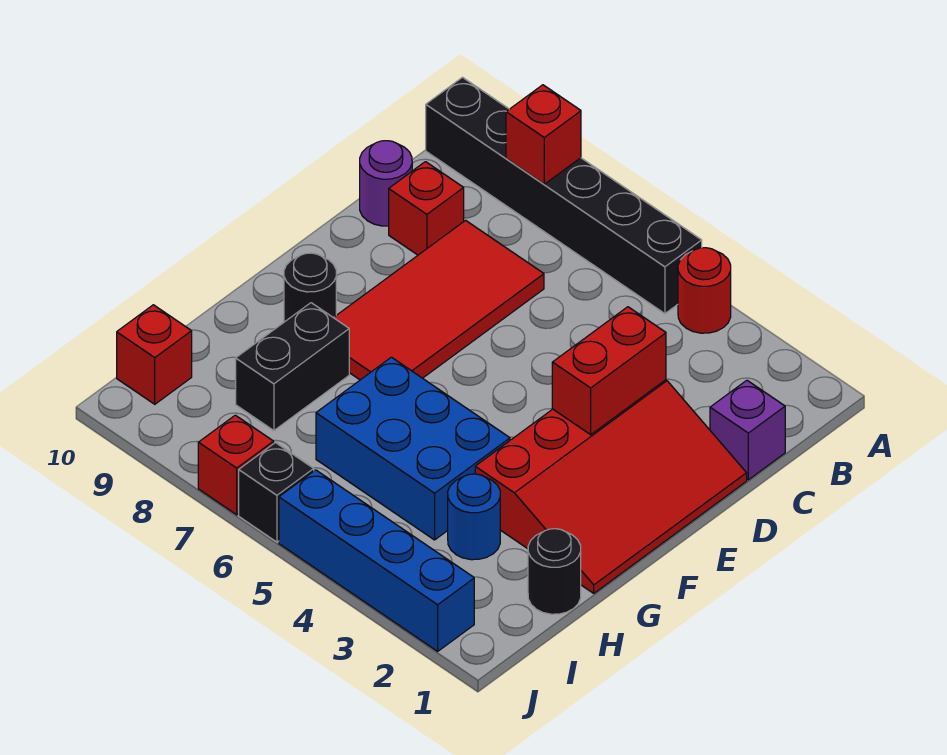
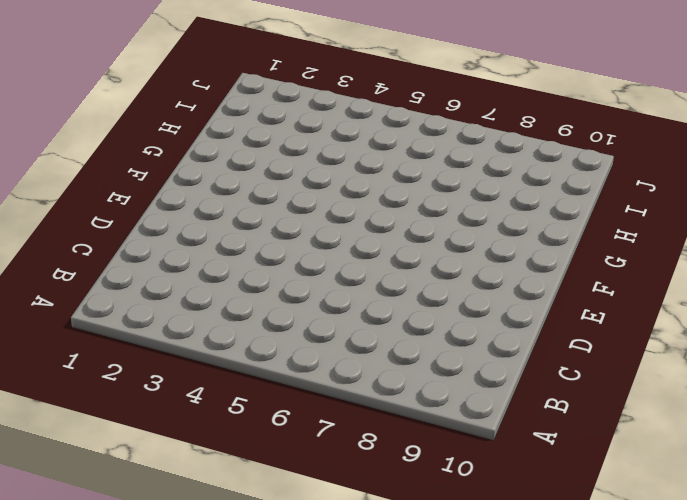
none -> red round brick A4 level 1
none -> black brick A5:A10 level 1
none -> purple brick C1 level 1

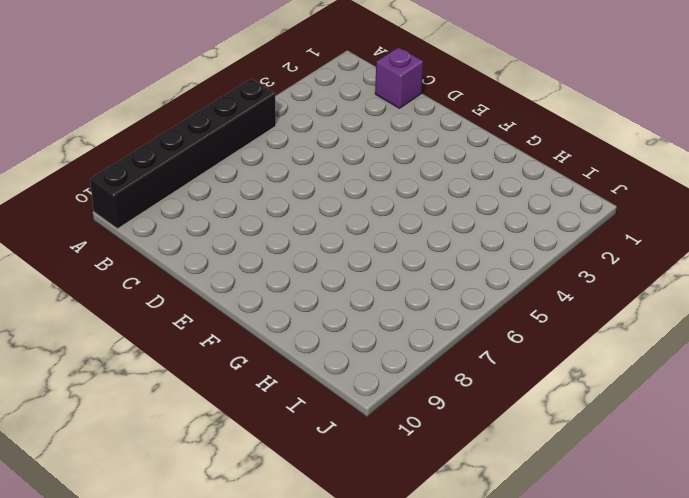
none -> red round brick A4 level 1
none -> red tile C7:F8 level 1
none -> red brick C9 level 1

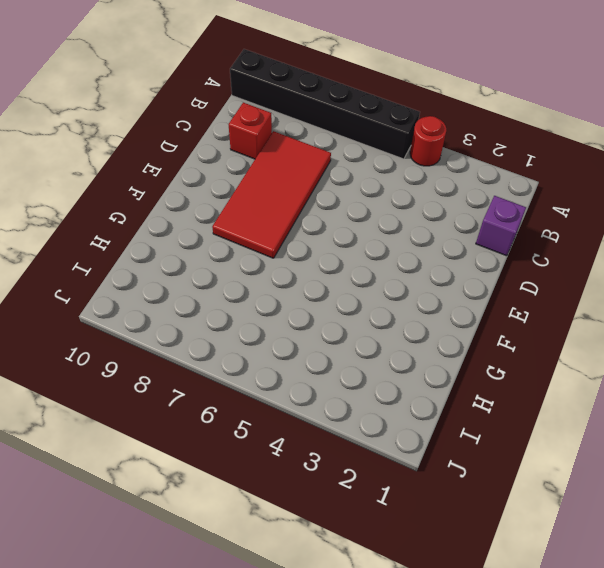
none -> purple round brick C10 level 1
none -> red slope D1:G3 level 1 top 3
none -> black round brick F9 level 1

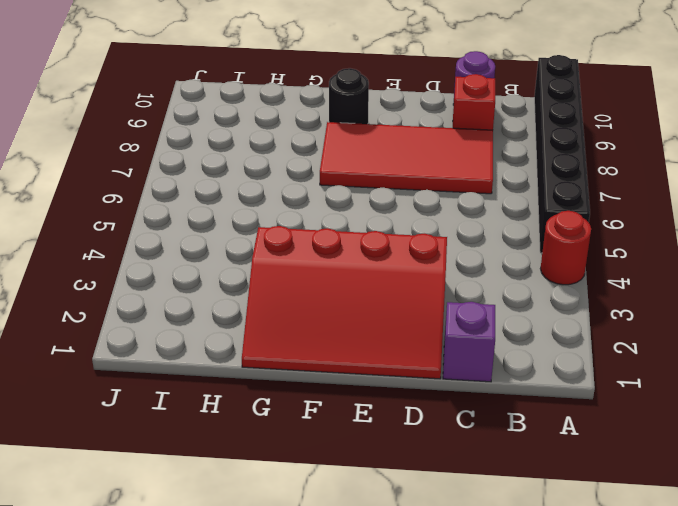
none -> blue brick G4:H6 level 1
none -> black brick G8:H8 level 1
none -> black round brick H1 level 1

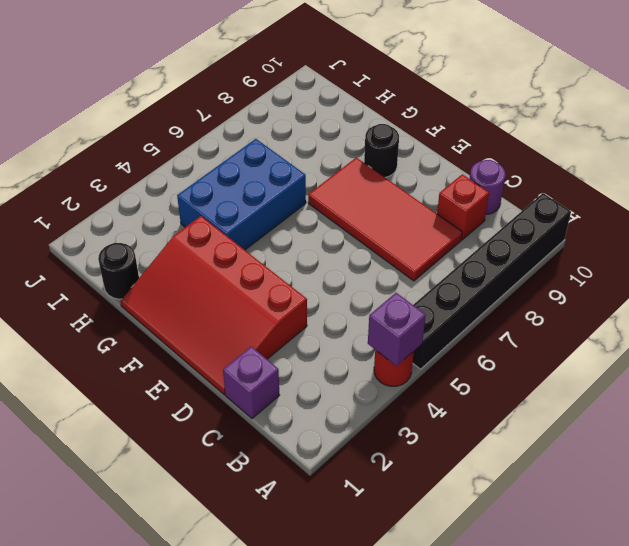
purple brick A4 level 2 -> none
none -> black brick G8:H8 level 1
none -> blue round brick H3 level 1
none -> red brick I10 level 1

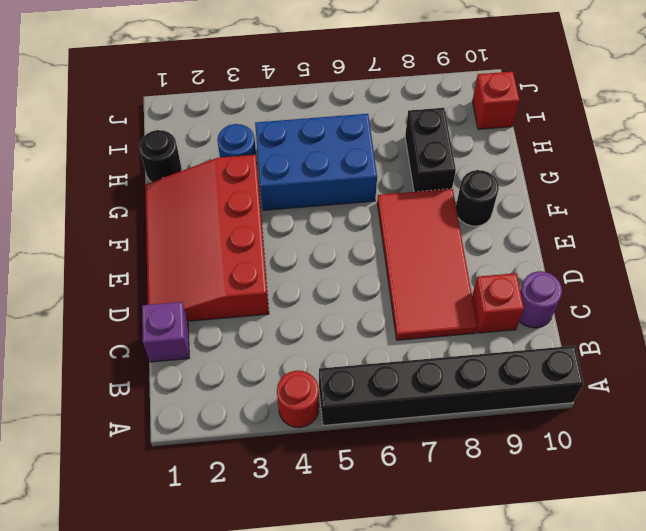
none -> blue brick J2:J5 level 1
none -> black brick J6 level 1
none -> red brick J7 level 1

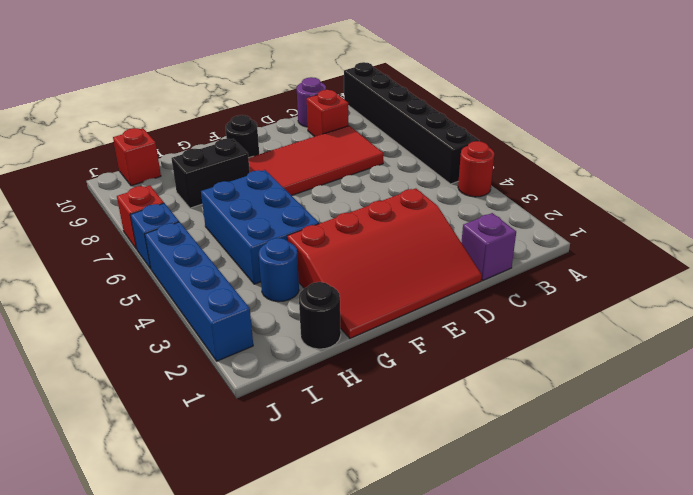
blue brick J6 level 1 -> black brick J6 level 1
none -> red brick A8 level 2
none -> red brick D3:E3 level 2

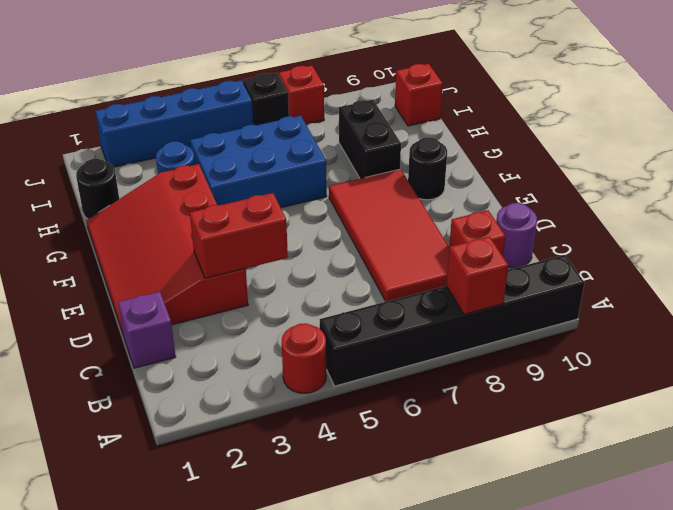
red brick D3:D4 level 2 -> red brick D3:E3 level 2

